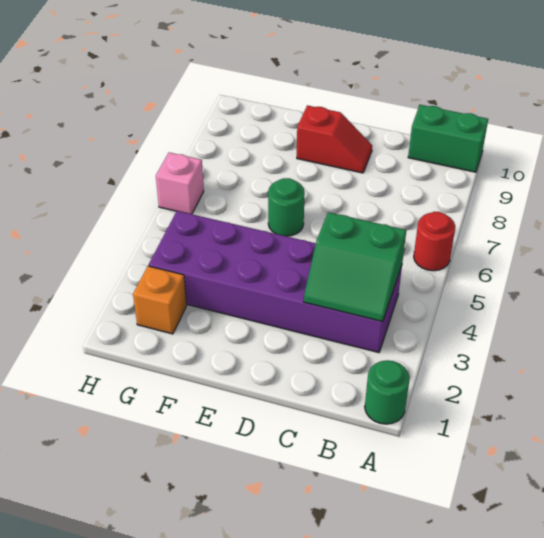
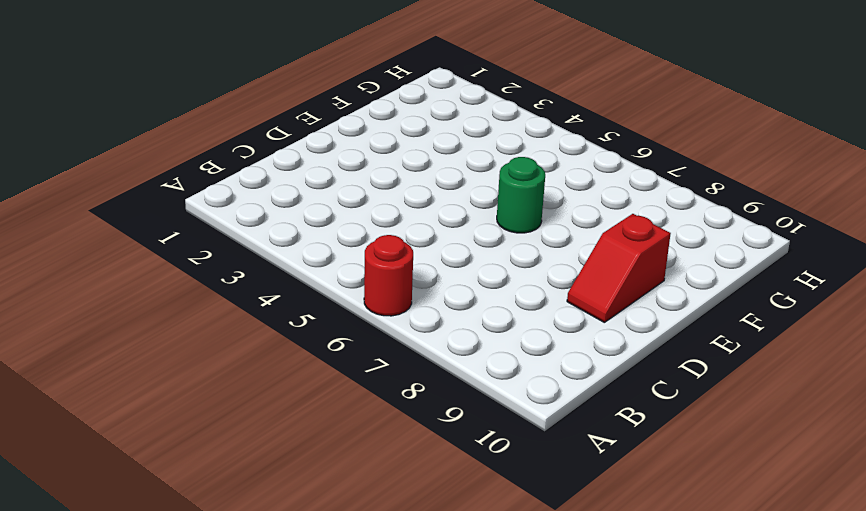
none -> green round brick A1 level 1
none -> green brick A10:B10 level 1

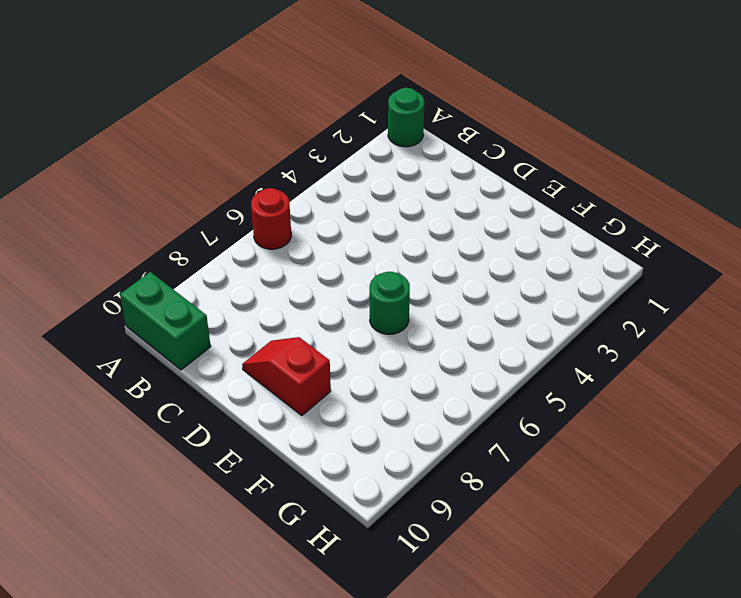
none -> purple brick B3:G4 level 1
none -> orange brick G2 level 1

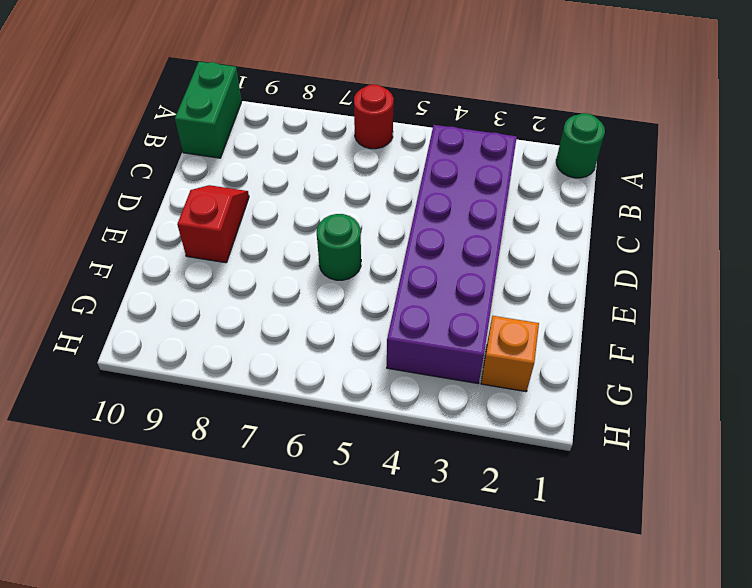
none -> pink brick H6 level 1
none -> green slope B3:C4 level 2 top 4

